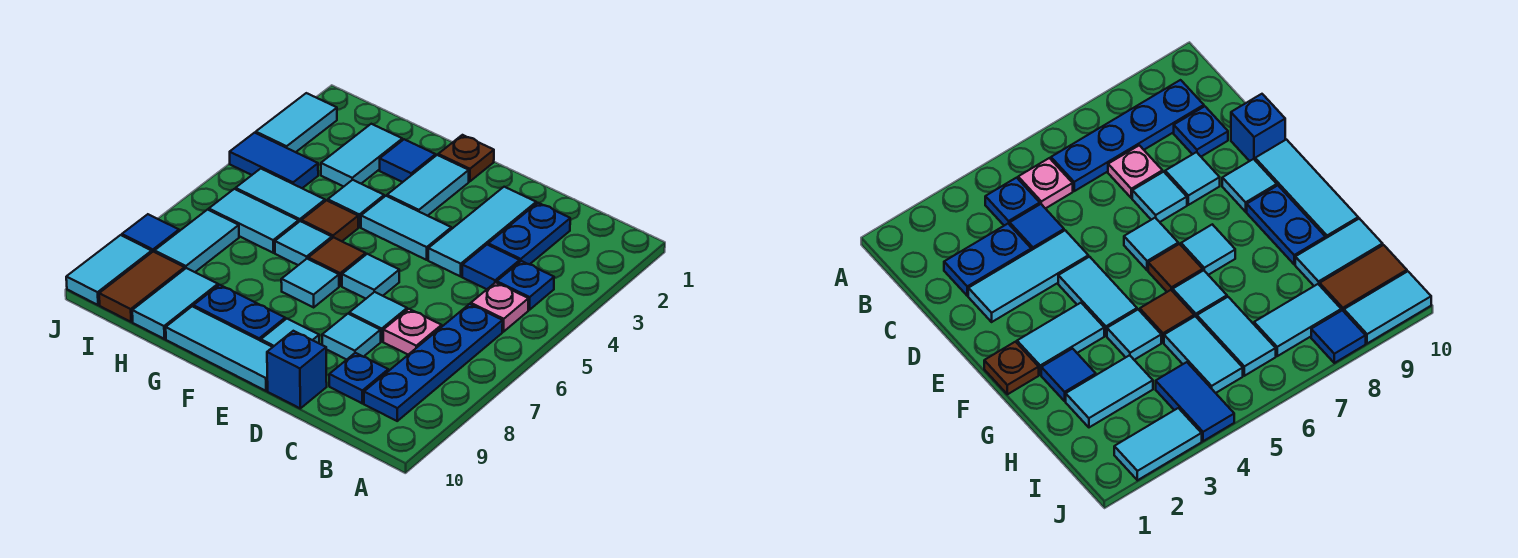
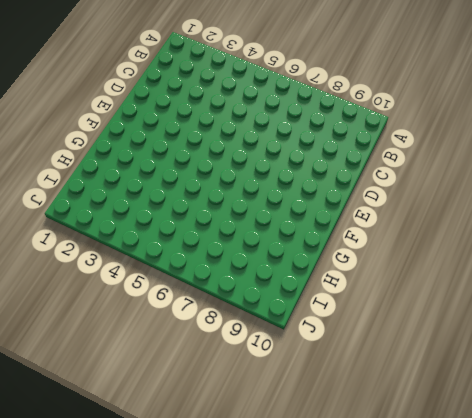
none -> blue plate B4 level 1
none -> pink plate B5 level 1
none -> blue plate B6:B9 level 1
none -> blue plate C2:C3 level 1

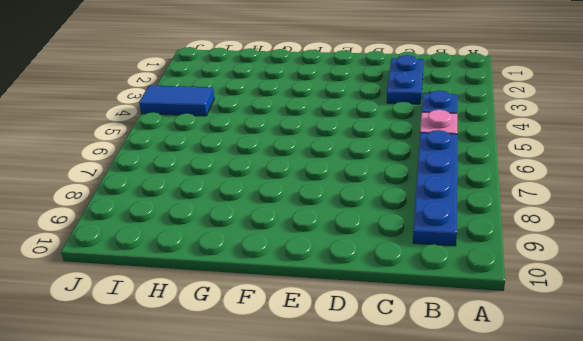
none -> blue tile C4 level 1
none -> pink plate C7 level 1
none -> blue plate C9 level 1
none -> cyan tile D2:D4 level 1

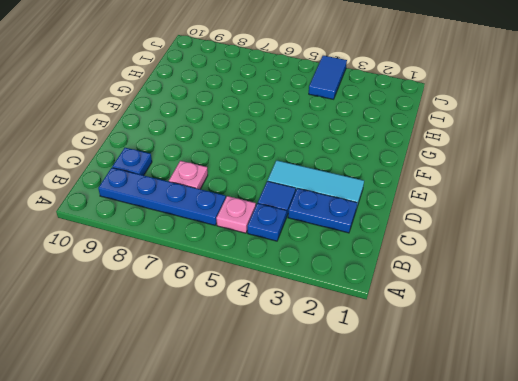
none -> cyan tile D7 level 1
none -> cyan tile D8 level 1
none -> blue brick D10 level 1
none -> cyan tile E4:F4 level 1

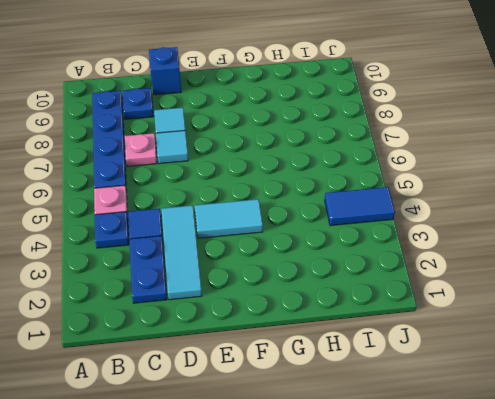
none -> cyan tile E6 level 1
none -> cyan tile E9 level 1
none -> cyan tile E10:G10 level 1
none -> brown plate F1 level 1

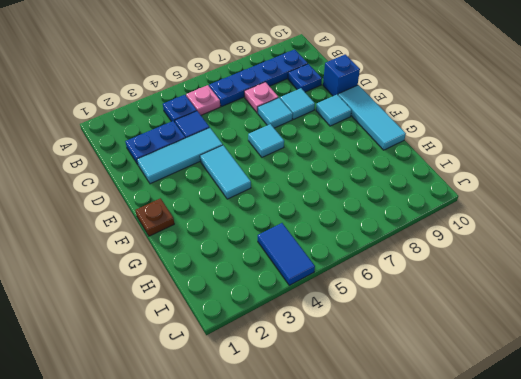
none -> cyan tile F2:F3 level 1
none -> brown tile F6 level 1
none -> cyan tile F7 level 1
none -> blue plate F9:G9 level 1

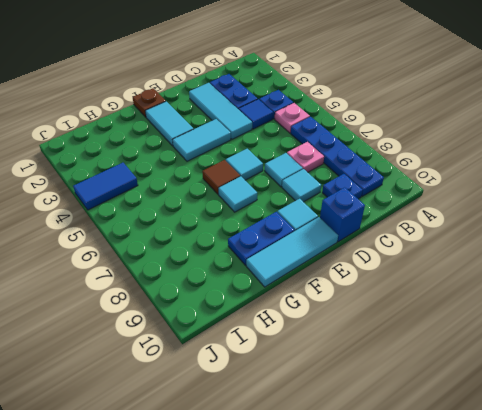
none -> blue tile G2 level 1
none -> cyan tile G4 level 1
none -> brown tile G5 level 1
none -> cyan tile G6 level 1

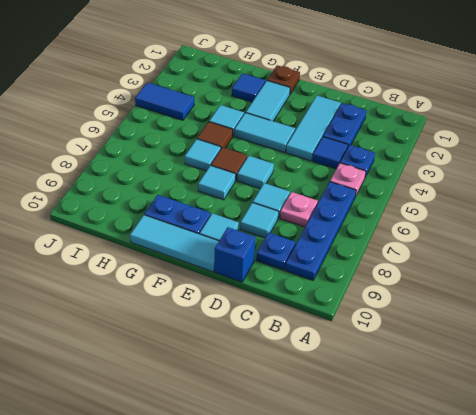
none -> cyan tile H2:H3 level 1
none -> cyan tile H5:I5 level 1
none -> cyan tile H6:I6 level 1
none -> cyan tile H9:H10 level 1

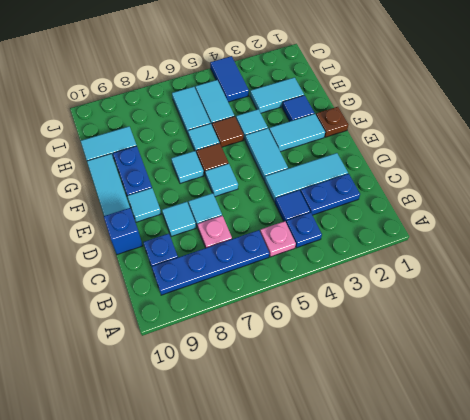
none -> cyan tile I7:I8 level 1
none -> brown tile I9:I10 level 1
none -> cyan tile J2:J3 level 1
none -> blue tile J8 level 1

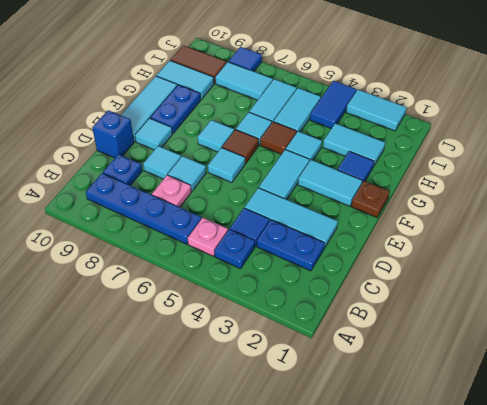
none -> cyan tile J9:J10 level 1

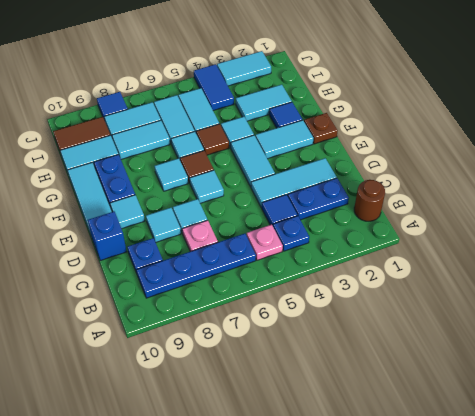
brown round brick B1 level 1 -> none
cyan tile H7:H8 level 1 -> cyan tile J9:J10 level 1

